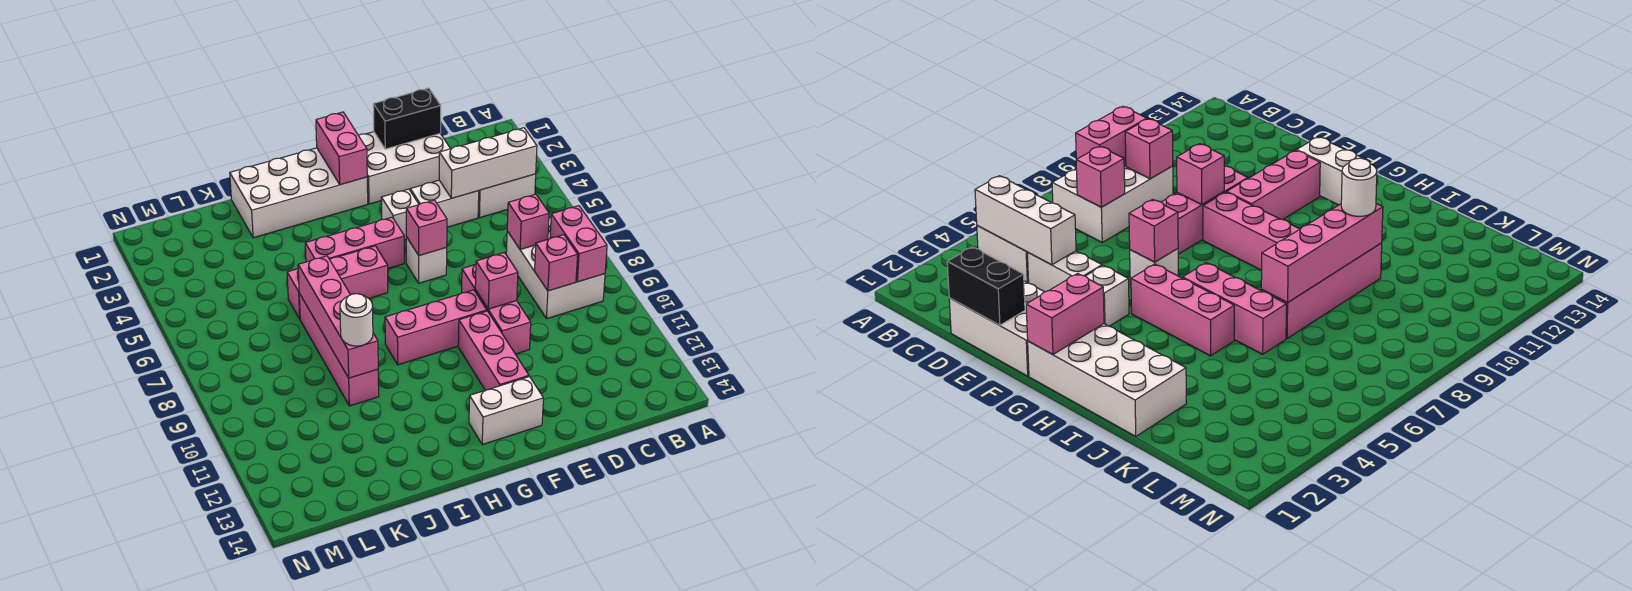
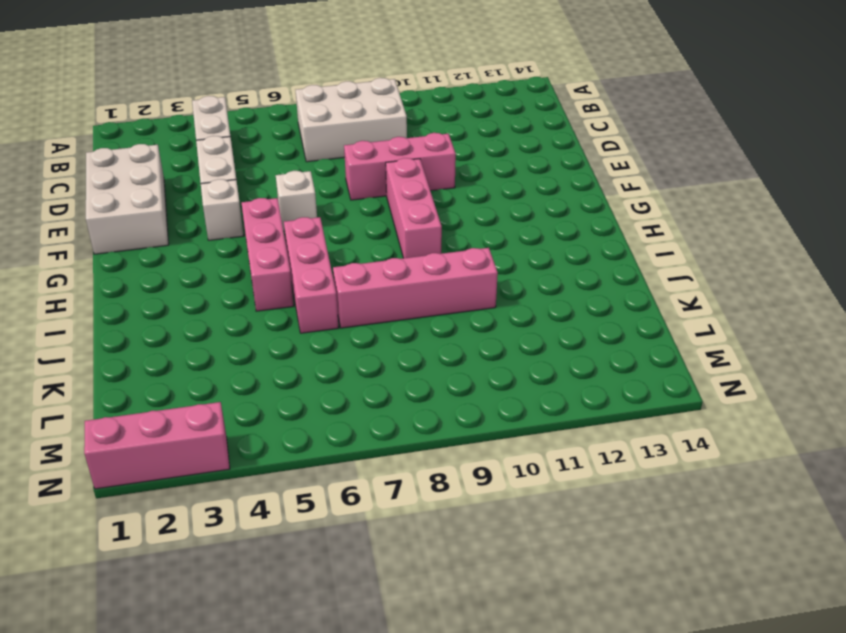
pink brick N1:N3 level 1 -> pink brick F10:F12 level 1
none -> white brick F13:G13 level 1
none -> white brick G1:J2 level 1
none -> white brick B4:D4 level 2

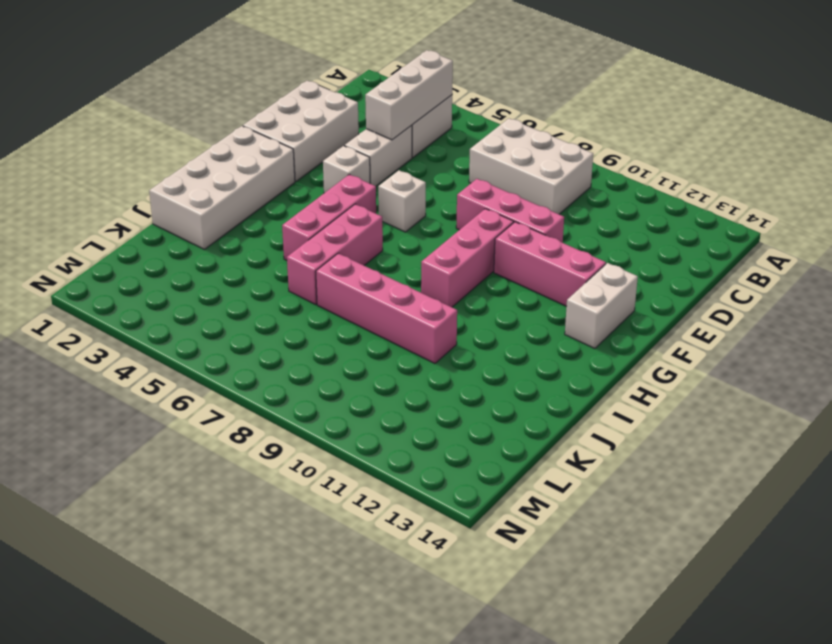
none -> pink brick B8:B9 level 2
none -> pink brick C7 level 2
none -> pink brick C9 level 2

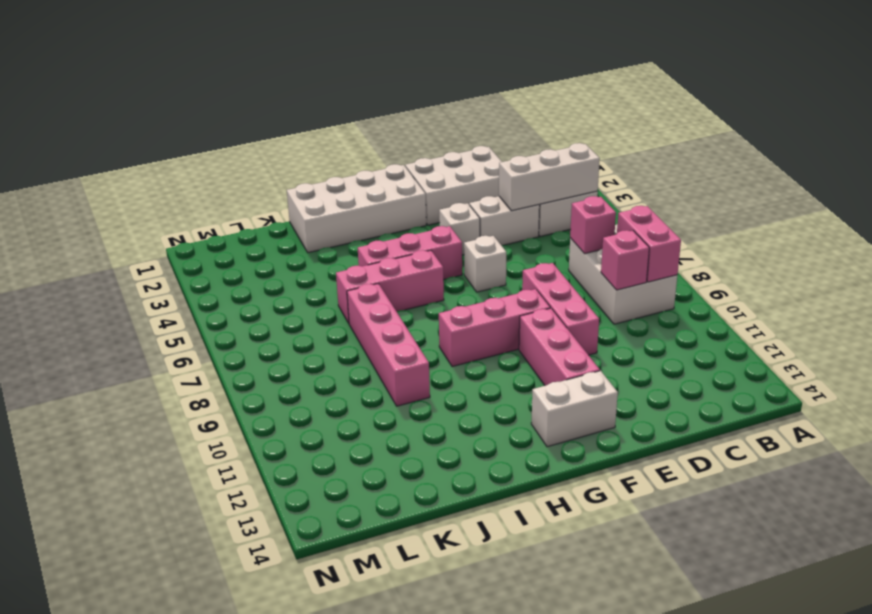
none -> black brick D1:E1 level 2
none -> pink brick E9 level 2
none -> pink brick F6 level 2

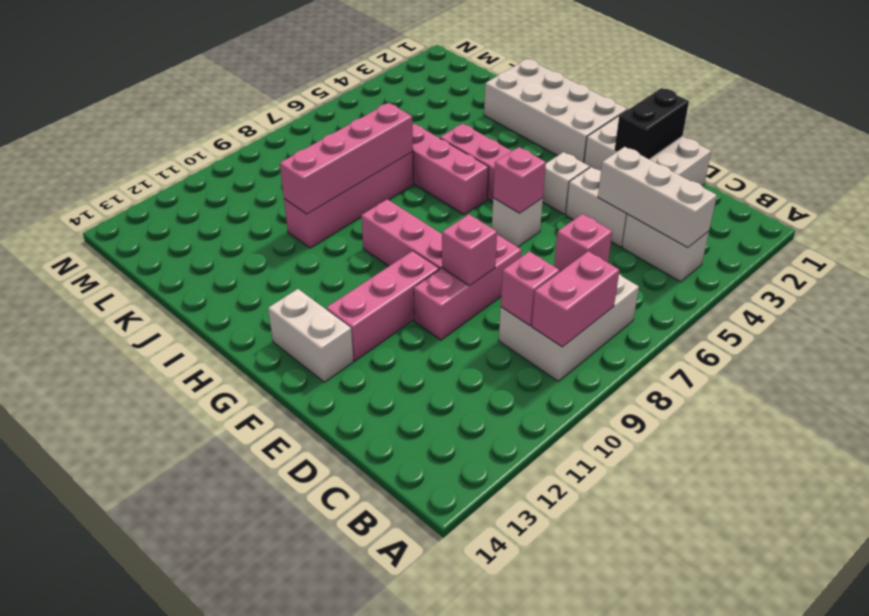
black brick E1:E2 level 2 -> black brick D1:E1 level 2
none -> pink brick G1:G2 level 2
none -> white round brick J10 level 3

